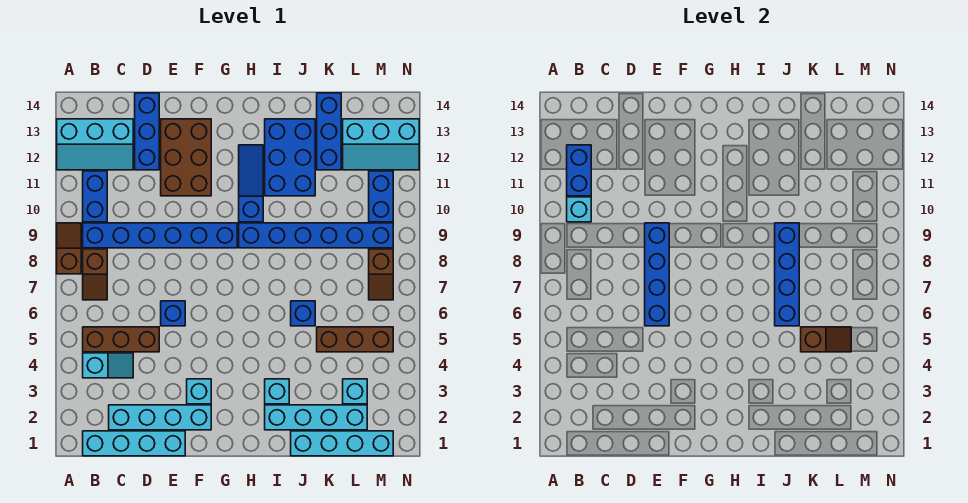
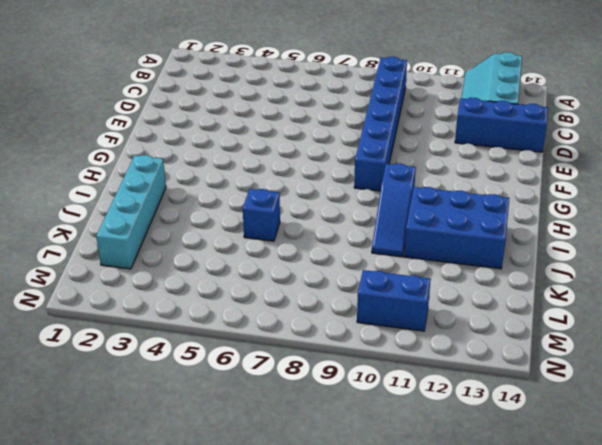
blue slope H10:J10 level 1 top H -> blue slope H10:H12 level 1 top 10
none -> brown slope A8:A9 level 1 top 8
none -> cyan brick B1:E1 level 1
none -> cyan slope B4:C4 level 1 top B
none -> brown brick B5:D5 level 1

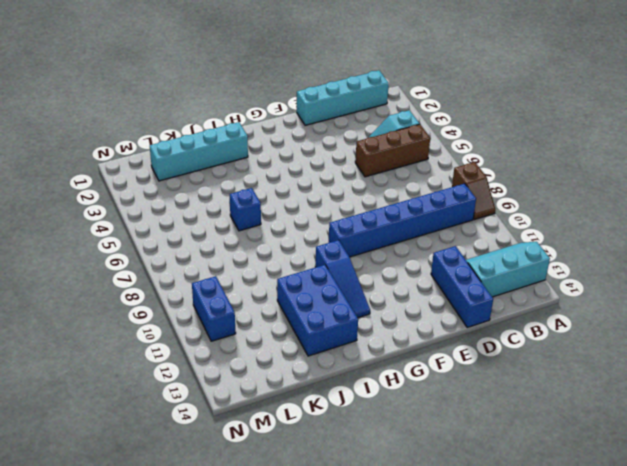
none -> brown slope B7:B8 level 1 top 8
none -> blue brick B10:B11 level 1
none -> cyan brick C2:F2 level 1
none -> blue brick E6 level 1

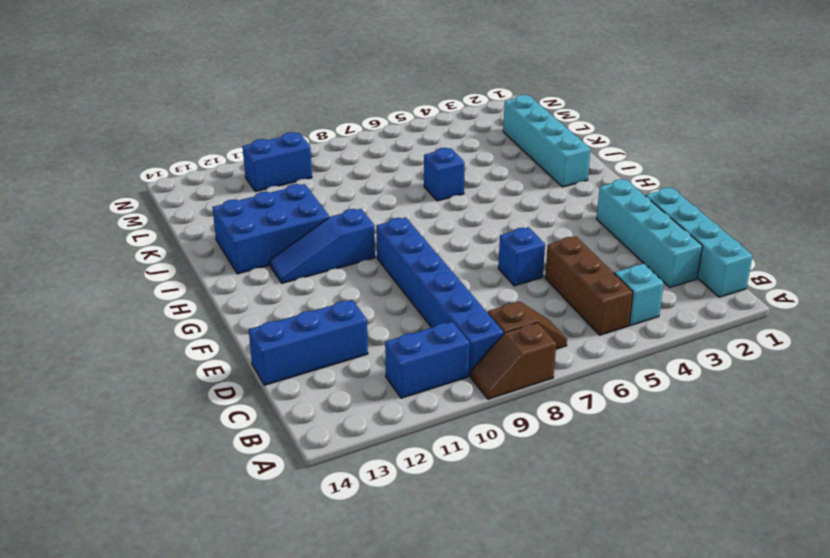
none -> cyan slope A12:C13 level 1 top 13
none -> brown brick E11:F13 level 1
none -> cyan brick F3 level 1
none -> blue brick H9:M9 level 1

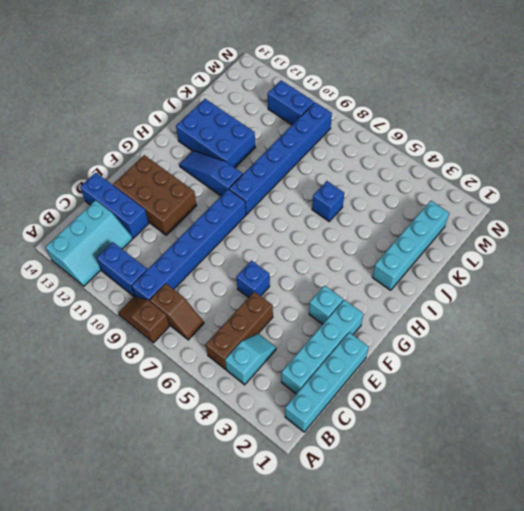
none -> cyan brick I3 level 1
none -> cyan brick J1:M1 level 1
none -> brown brick K5:M5 level 1
none -> blue brick K12:K14 level 1

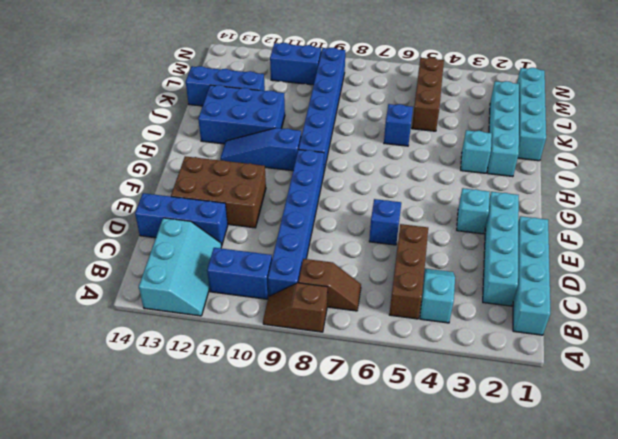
none -> cyan brick L3 level 1
none -> cyan slope L12:N13 level 1 top 13
none -> brown slope M7:M8 level 1 top 8
none -> cyan brick B10 level 2

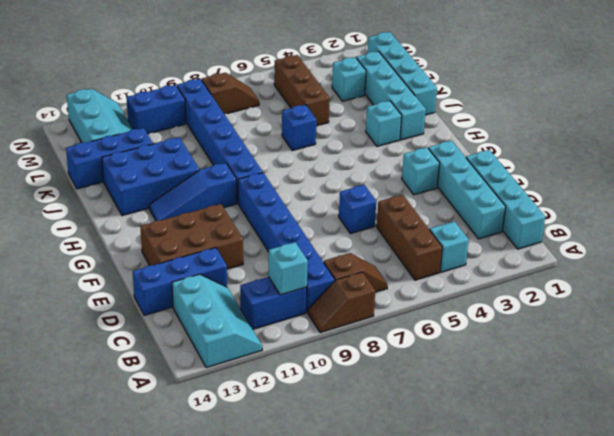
none -> blue brick B11:B12 level 2
none -> blue brick E6:E9 level 2
none -> blue brick J6:J9 level 2
none -> brown slope K5:L5 level 2 top K

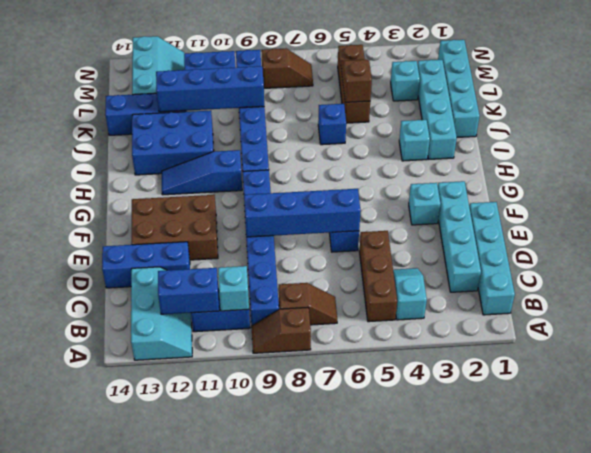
blue brick K9:K12 level 2 -> blue brick J6:J9 level 2

